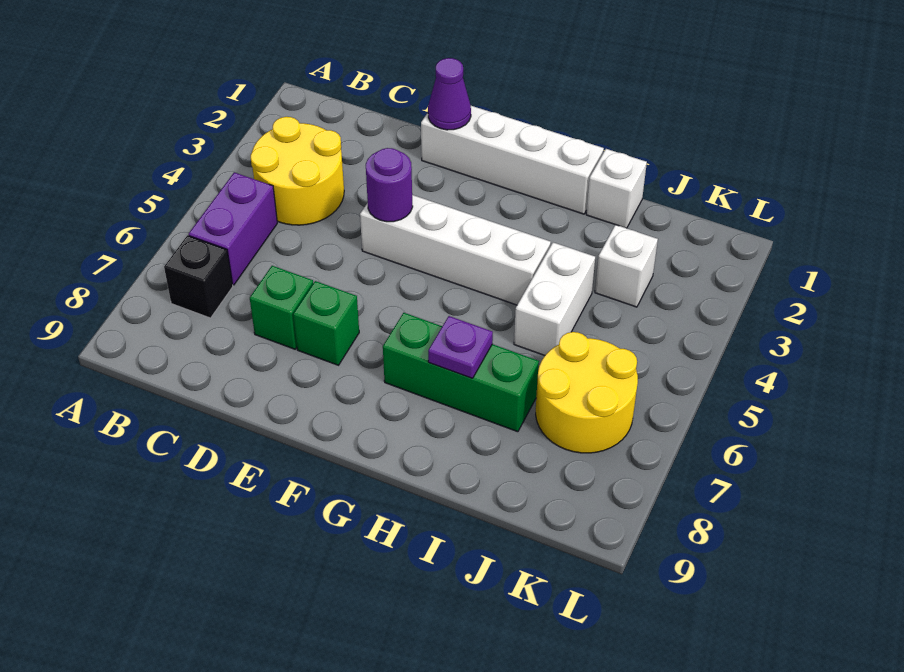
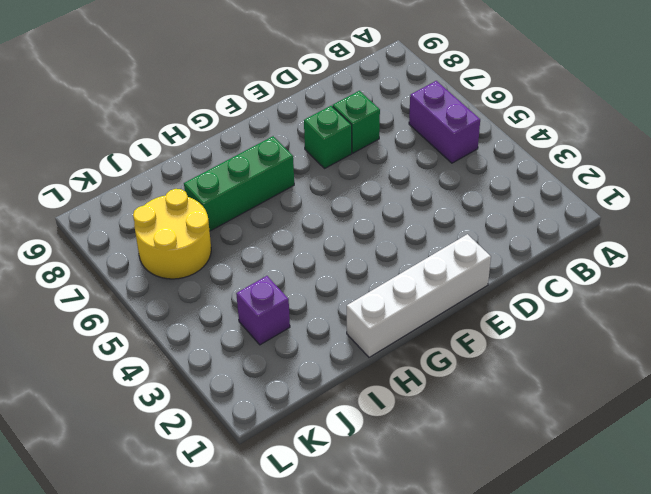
purple brick J3 level 1 -> white brick J3 level 1
none -> yellow round brick B3:C4 level 1
none -> black brick B7 level 1
none -> white brick E4:H4 level 1

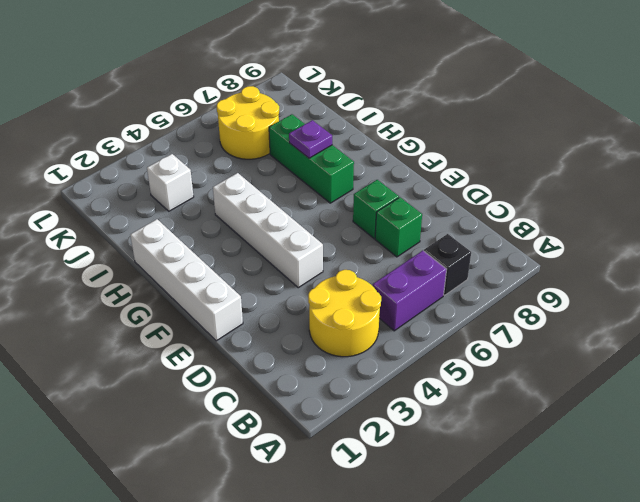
none -> white brick I1 level 1
none -> white brick I4:I5 level 1
none -> purple cone E1 level 2

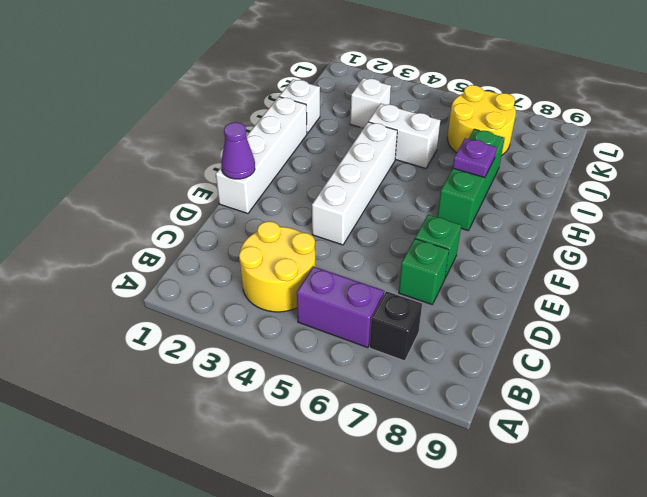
none -> purple round brick E4 level 2

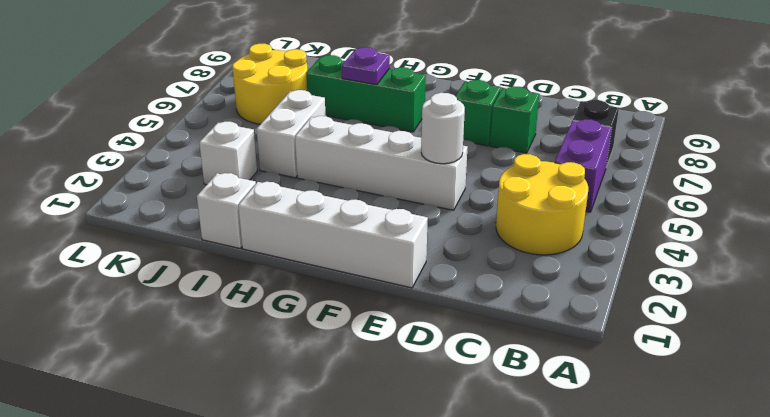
white round brick E4 level 2 -> purple round brick E4 level 2
none -> purple cone E1 level 2

